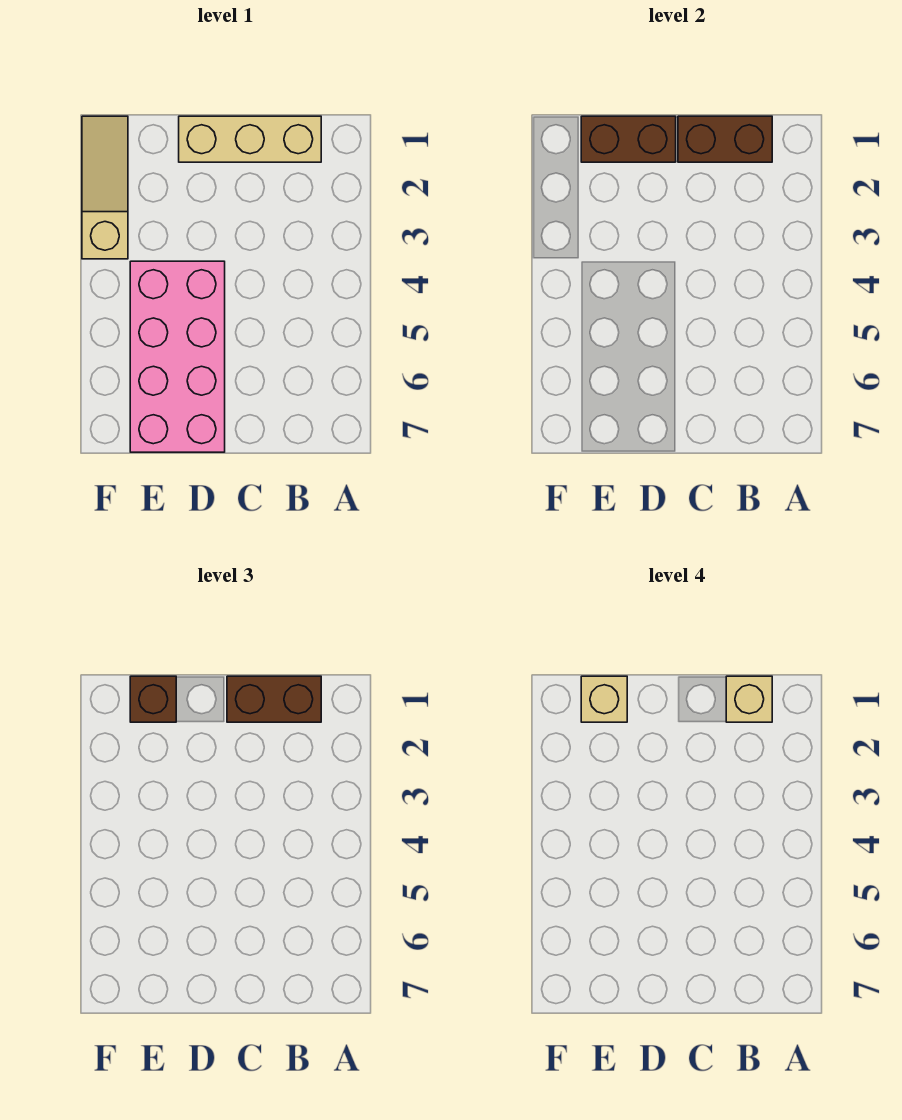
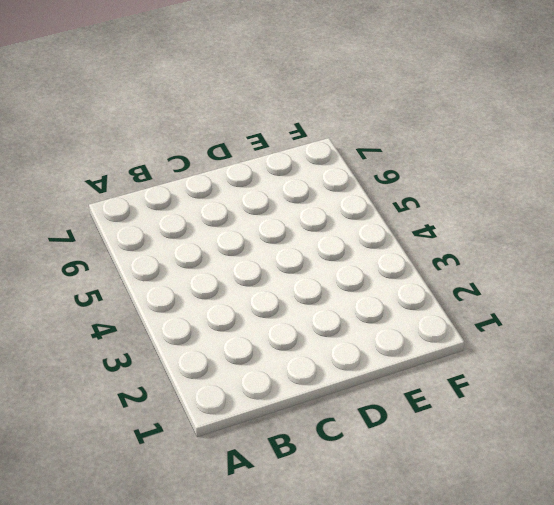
none -> tan brick B1:D1 level 1
none -> pink brick D4:E7 level 1

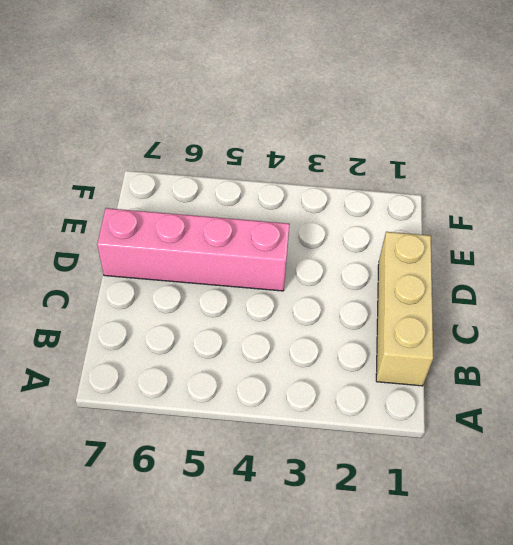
pink brick D4:D7 level 1 -> pink brick D4:E7 level 1
none -> tan slope F1:F3 level 1 top 3
none -> brown brick B1:C1 level 2

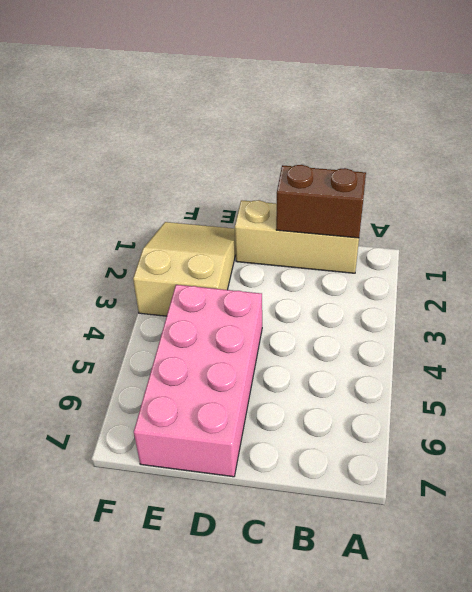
tan slope E1:F3 level 1 top 3 -> tan slope F1:F3 level 1 top 3
none -> brown brick D1:E1 level 2
none -> brown brick B1:C1 level 3

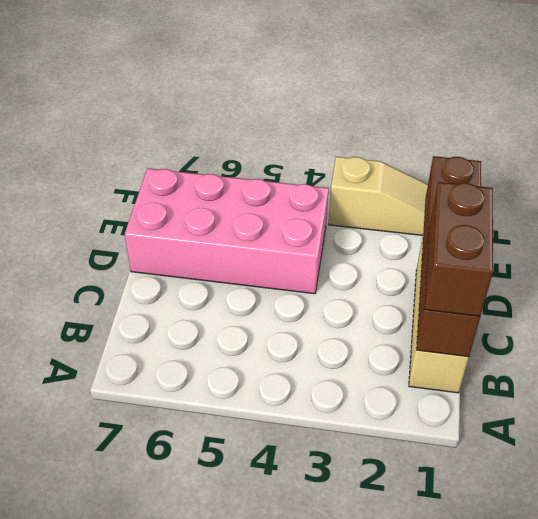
none -> brown brick E1 level 3
none -> tan brick B1 level 4

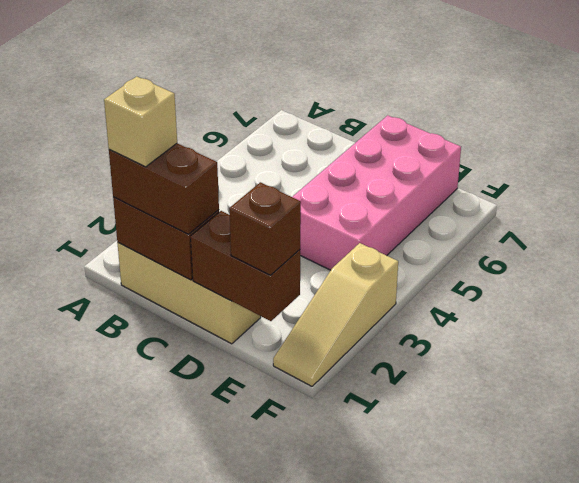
none -> tan brick E1 level 4

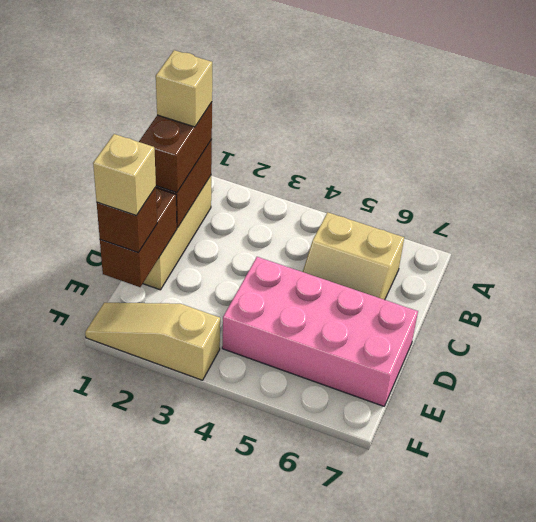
tan slope B5:C6 level 1 top B -> none

